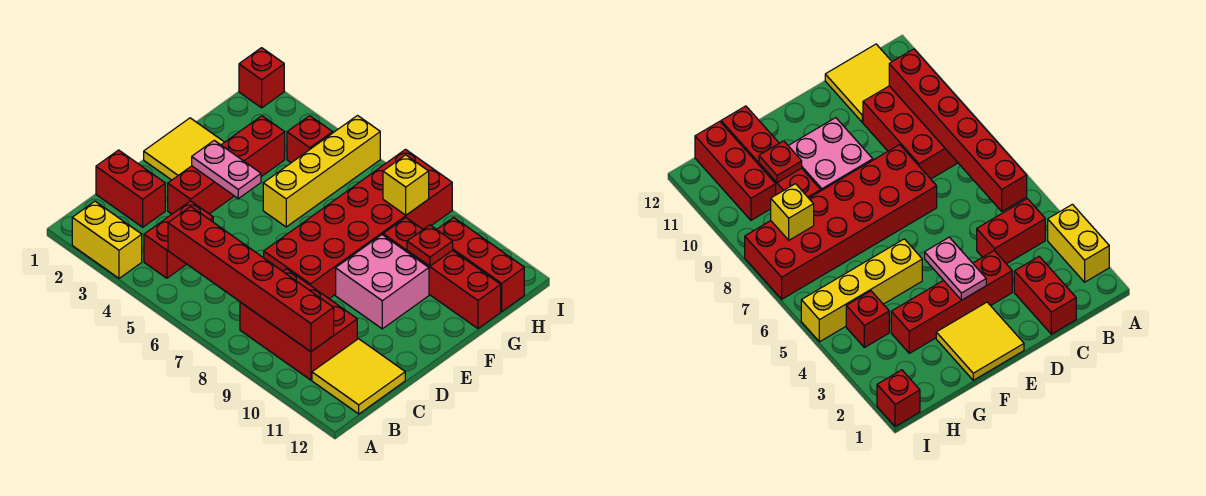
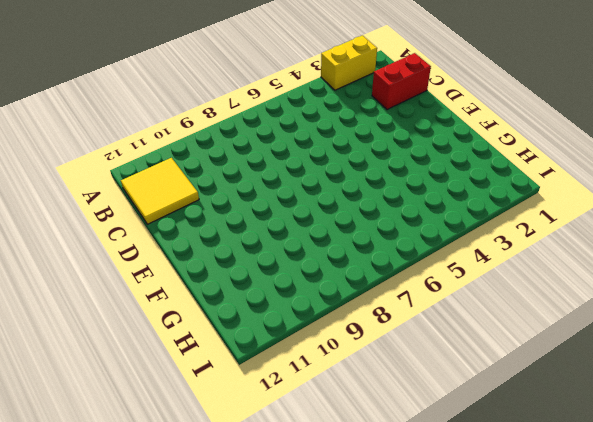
none -> red brick B4:C4 level 1
none -> red brick B8:C10 level 1
none -> red brick D3:G3 level 1

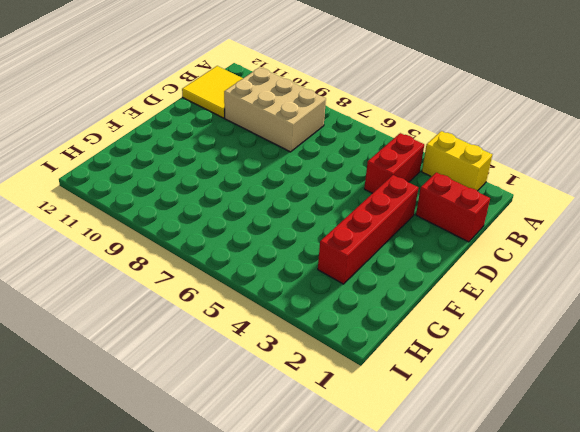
tan brick B8:C10 level 1 -> red brick B8:C10 level 1
none -> red brick D7:I8 level 1
none -> yellow tile E1:F2 level 1
none -> pink brick E9:F10 level 1

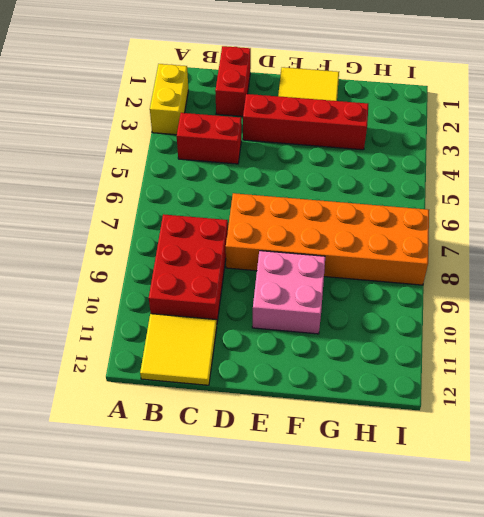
orange brick D7:I8 level 1 -> red brick D7:I8 level 1
none -> yellow brick F5:I5 level 1
none -> red brick G9:G12 level 1
none -> red brick H4 level 1

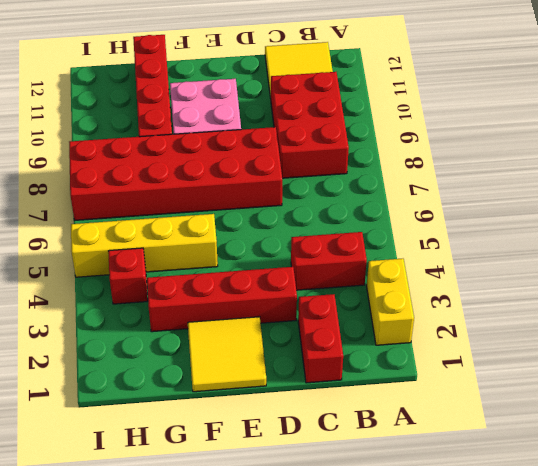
none -> red brick H10:H12 level 1
none -> red brick I1 level 1
none -> red brick B5:B10 level 2

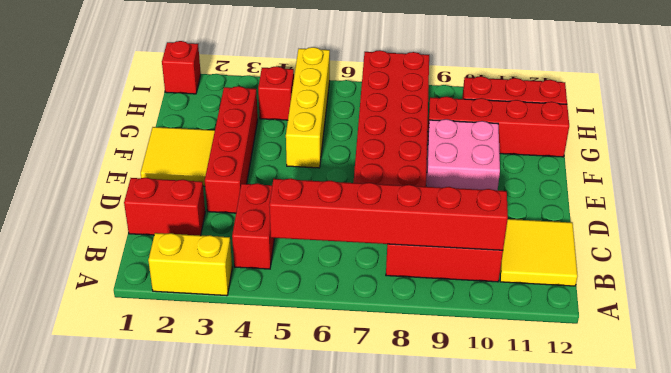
none -> pink plate E3:E4 level 2
none -> red plate G10 level 2
none -> yellow brick H8 level 2

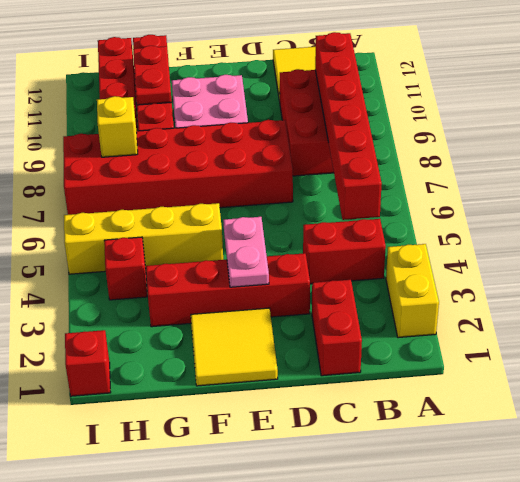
red plate G10:G11 level 2 -> red plate G10 level 2

